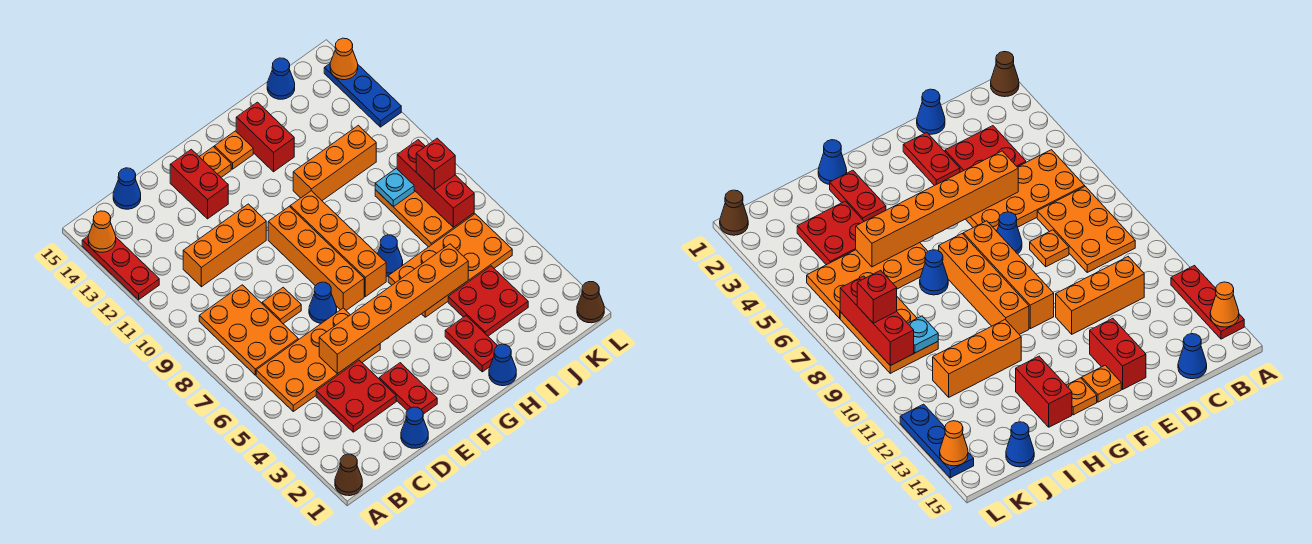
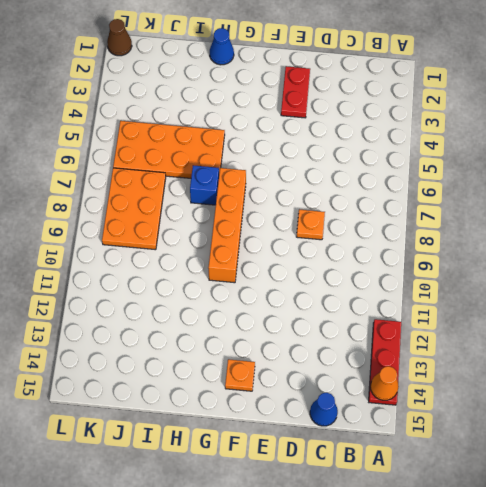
blue brick H7 level 1 -> blue cone H7 level 1
none -> brown cone A1 level 1
none -> orange plate B5:E6 level 1
none -> orange plate B7:C9 level 1
none -> red plate C3:D4 level 1

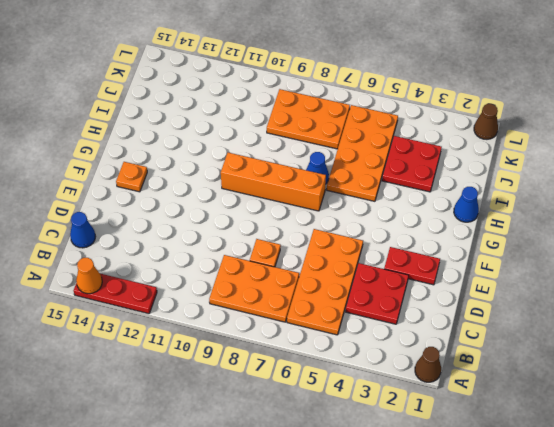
none -> orange brick C11:E11 level 1
none -> blue cone D1 level 1
none -> blue cone E7 level 1
none -> red brick E13:E14 level 1

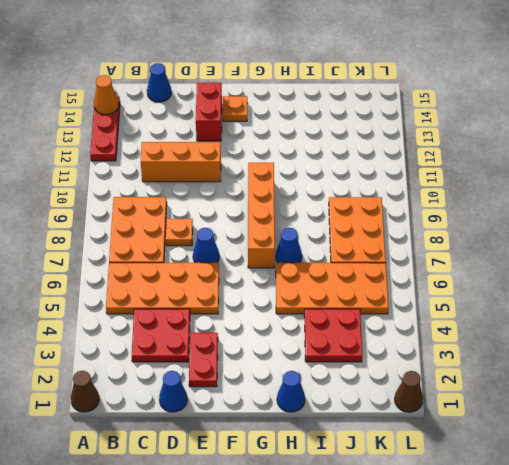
none -> orange brick F7:F10 level 1
none -> orange plate G14 level 1
none -> red plate H2:H3 level 1
none -> orange brick H11:J11 level 1

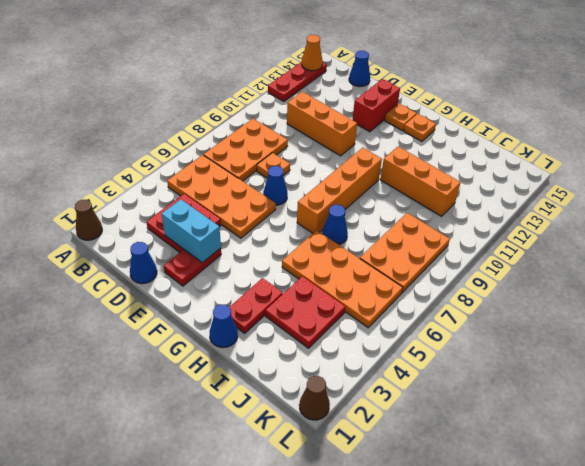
cyan brick D3:E3 level 2 -> none
none -> orange brick F7:F10 level 1
none -> red brick H13:H14 level 1
none -> blue cone J15 level 1
none -> blue plate L12:L14 level 1

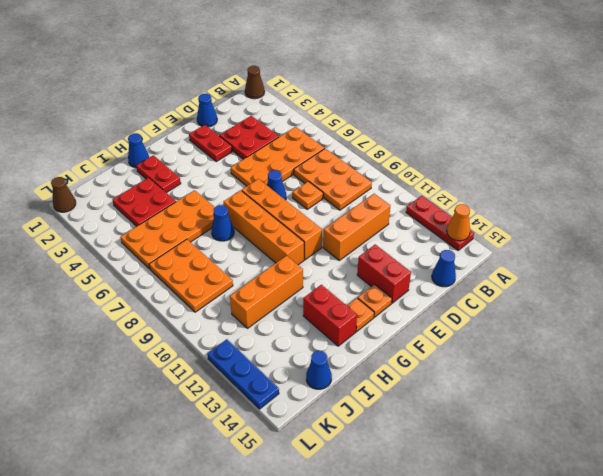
none -> orange brick D5:I5 level 2
none -> cyan plate J9 level 2
none -> red brick K7:K9 level 2
none -> orange cone L14 level 2

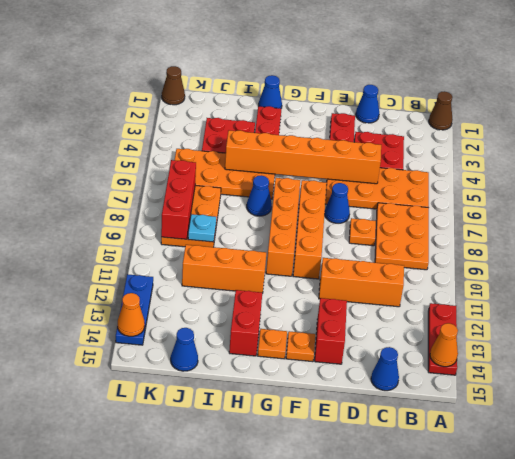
none -> red brick K8 level 3

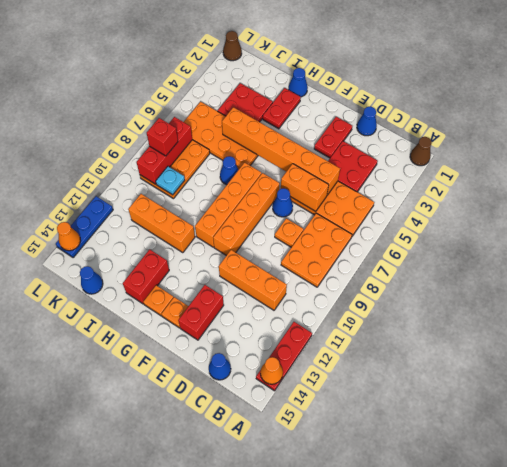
orange brick D6:E6 level 2 -> none

